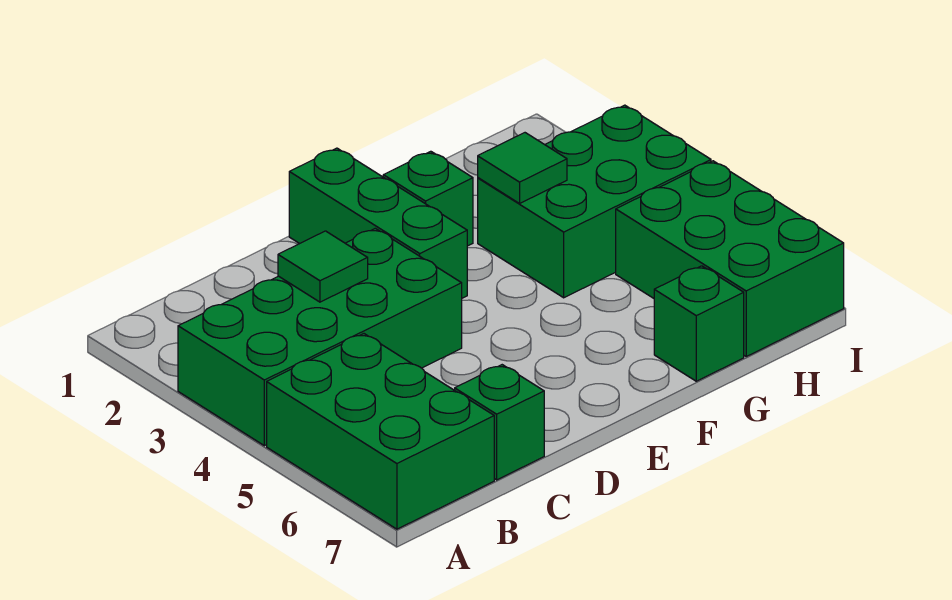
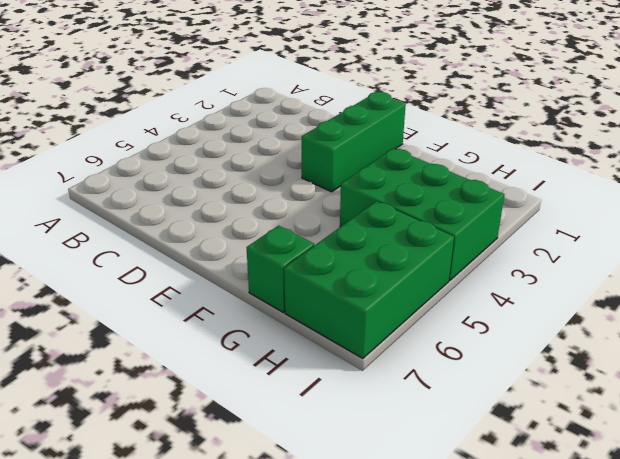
none -> green brick A3:D4 level 1
none -> green brick A5:B7 level 1

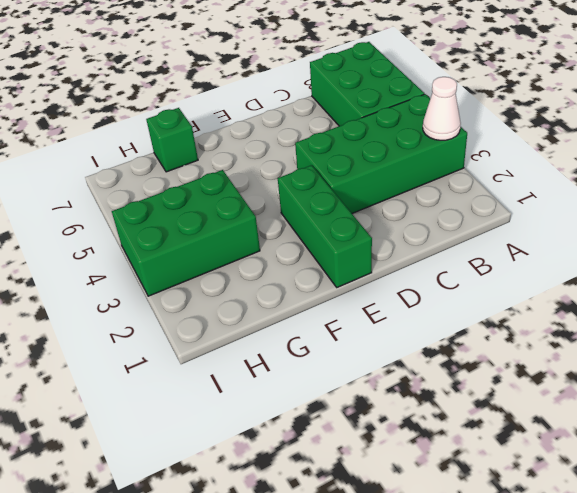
white cone A3 level 2 -> none
none -> green brick C7 level 1
none -> green brick F2 level 1

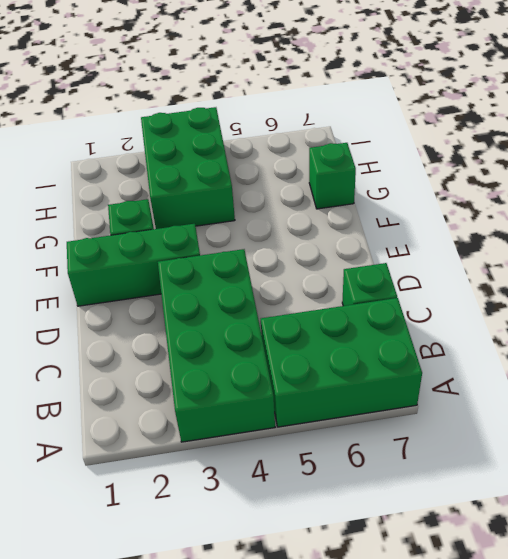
none -> green brick H5:I7 level 1
none -> green tile C3 level 2

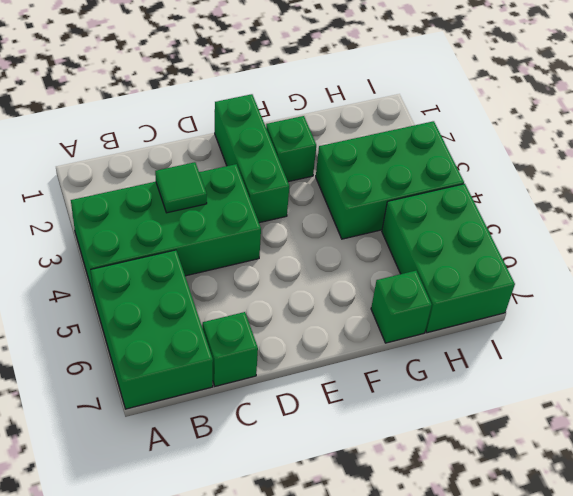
none -> green tile G3 level 2

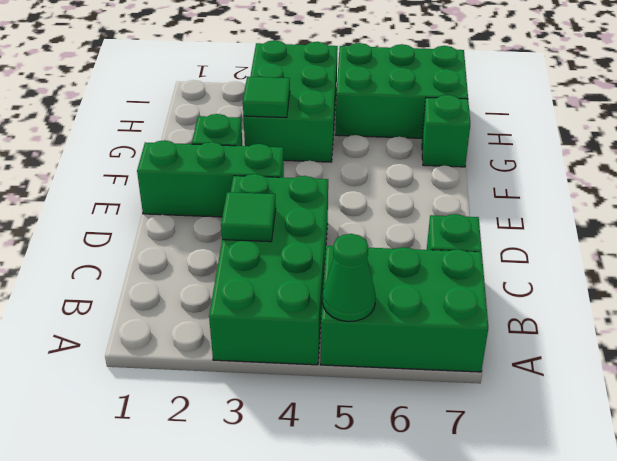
green cone A5 level 2 -> none

